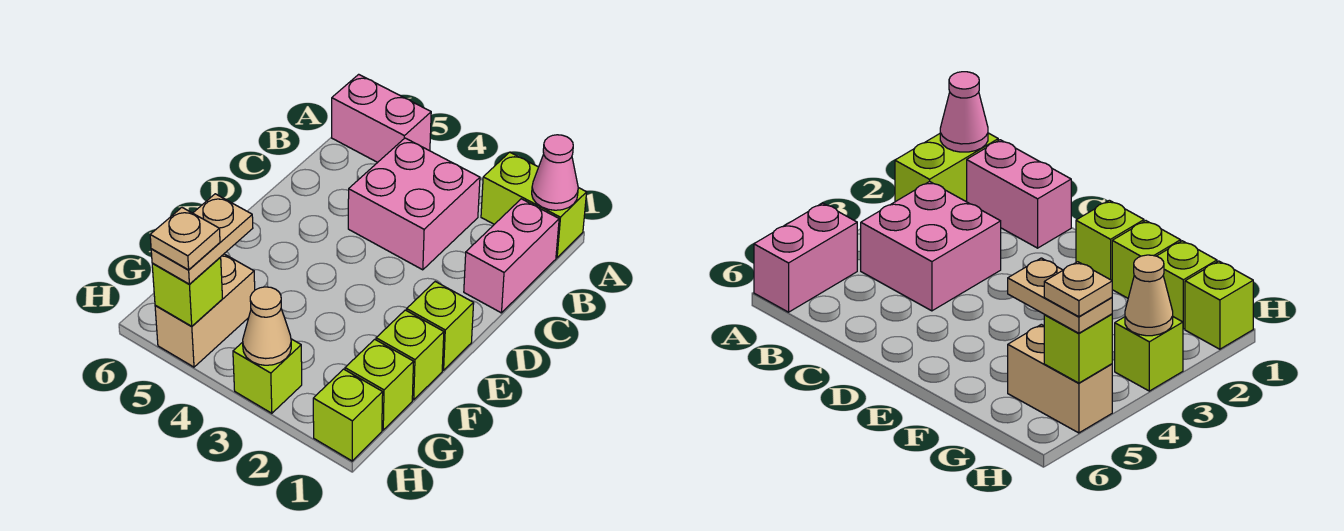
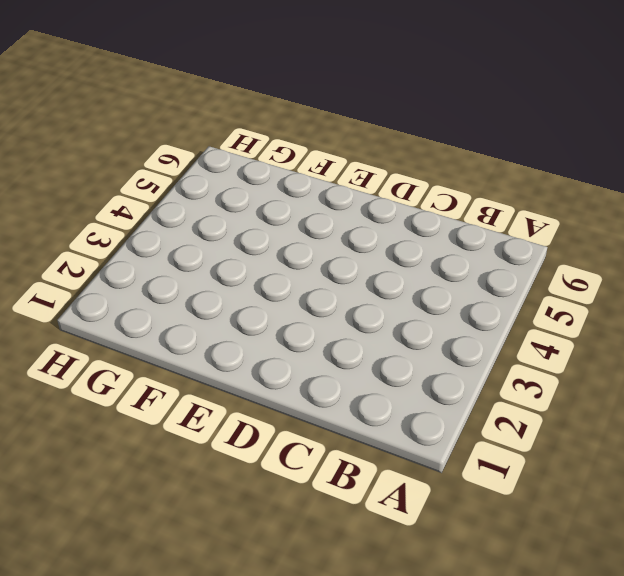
none -> lime brick A1:A2 level 1
none -> pink brick A5:A6 level 1
none -> pink brick B1:C1 level 1

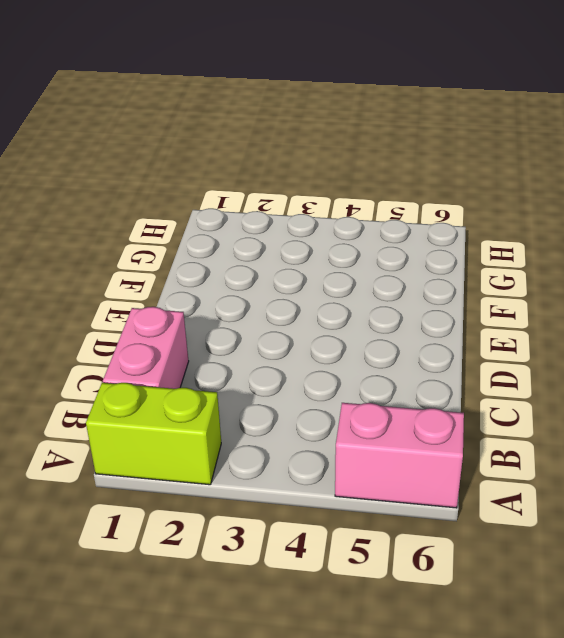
none -> pink brick B3:C4 level 1
none -> lime brick E1 level 1
none -> lime brick F1 level 1

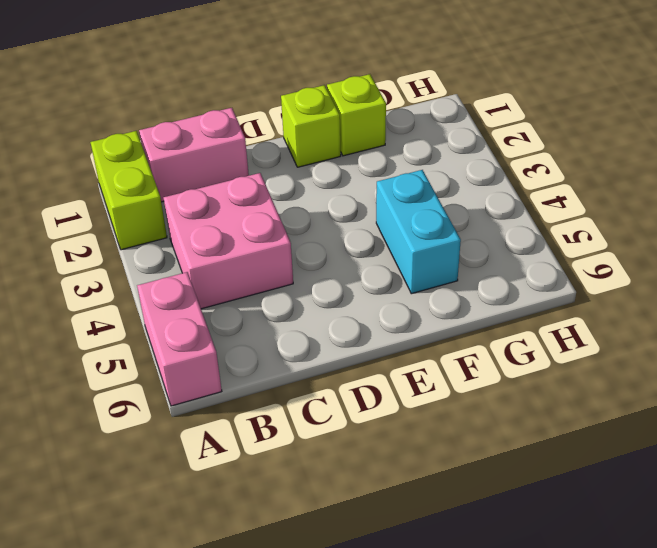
cyan brick F4:F5 level 1 -> none
none -> lime brick G1 level 1
none -> tan brick G5:H5 level 1
none -> lime brick H1 level 1

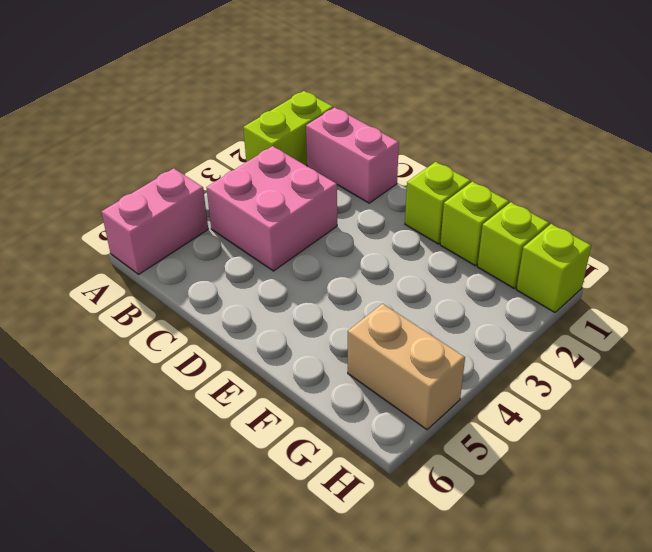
none -> lime brick H3 level 1
none -> pink cone A1 level 2
none -> tan cone H3 level 2

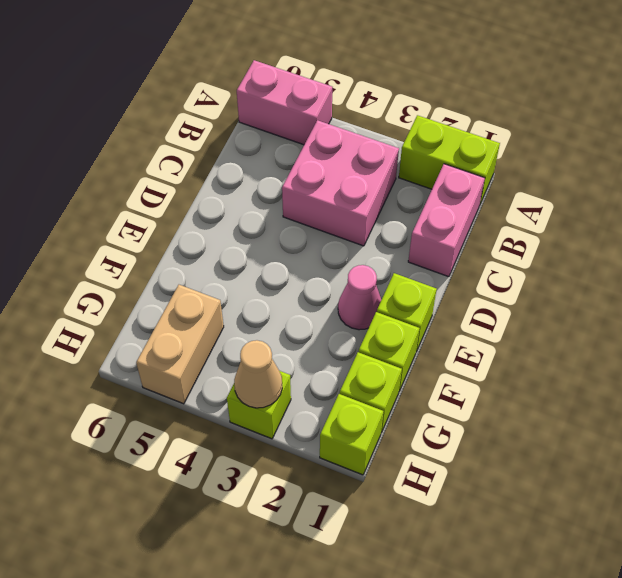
pink cone E2 level 1 -> pink cone A1 level 2
none -> lime brick H5 level 2
none -> tan plate G5:H5 level 3
none -> tan plate H5 level 4

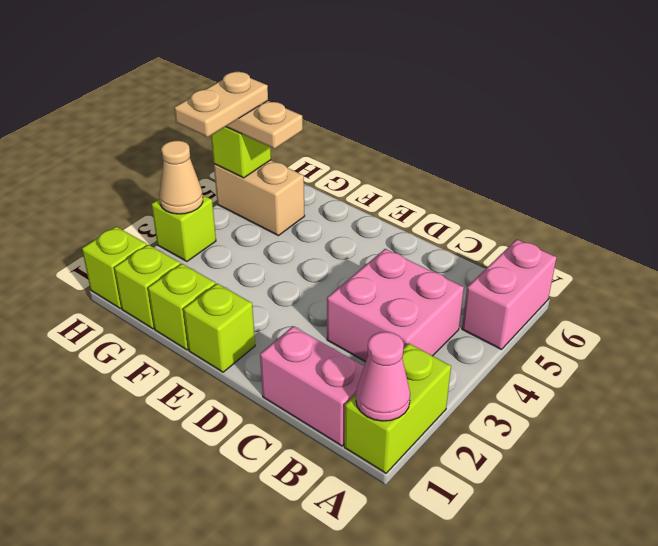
tan plate H4:H5 level 4 -> tan plate H5 level 4

